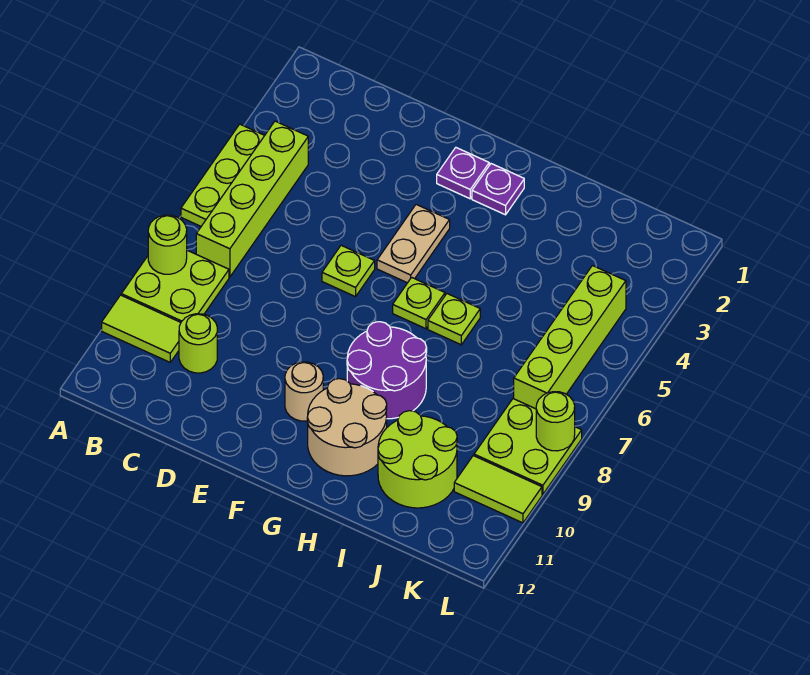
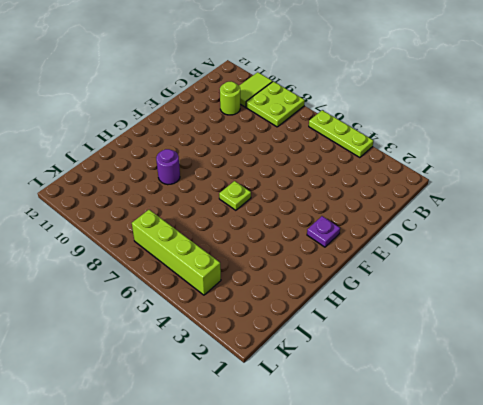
purple round brick H9 level 1 -> purple round brick G8:H9 level 1
none -> lime brick B4:B7 level 1
none -> lime plate E6 level 1
none -> tan plate F4:F5 level 1

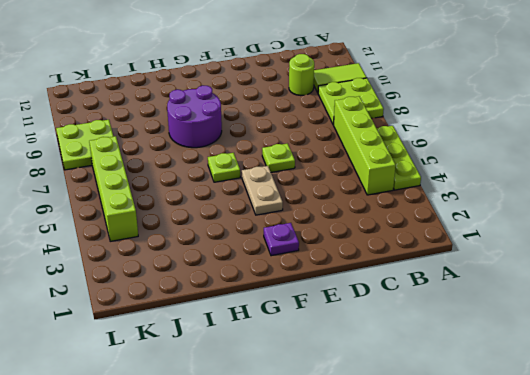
none -> tan round brick F10 level 1
none -> purple plate G2 level 1
none -> tan round brick G10:H11 level 1

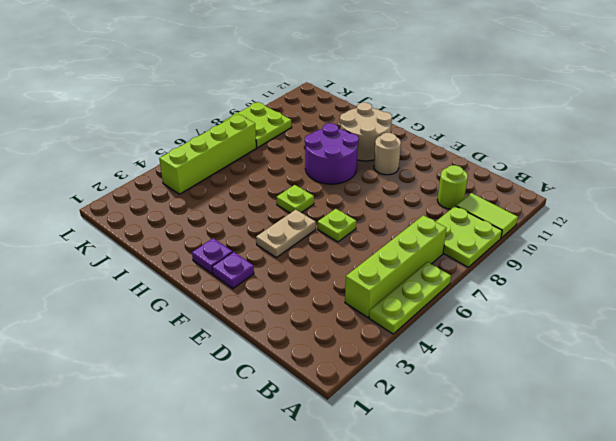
none -> lime plate H6 level 1
none -> lime round brick I10:J11 level 1
none -> lime tile K10:L10 level 1

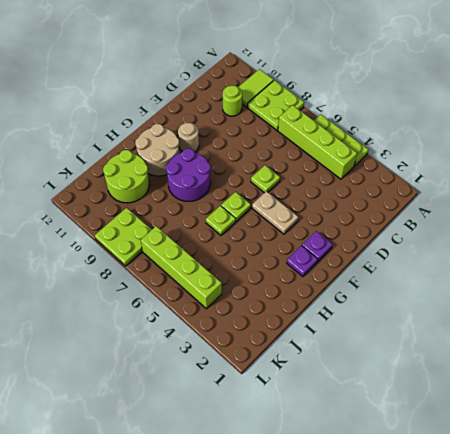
none -> lime tile K10:L10 level 1
none -> lime round brick A8 level 2
none -> lime round brick L8 level 2

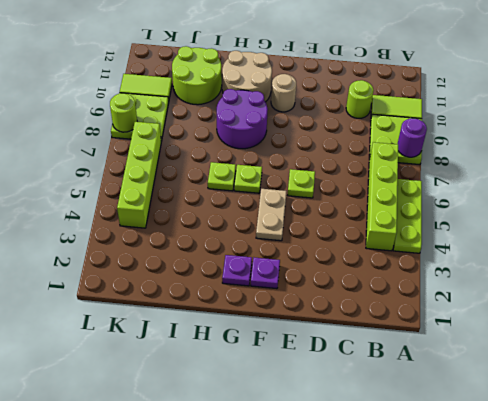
purple round brick A8 level 2 -> lime round brick A8 level 2

